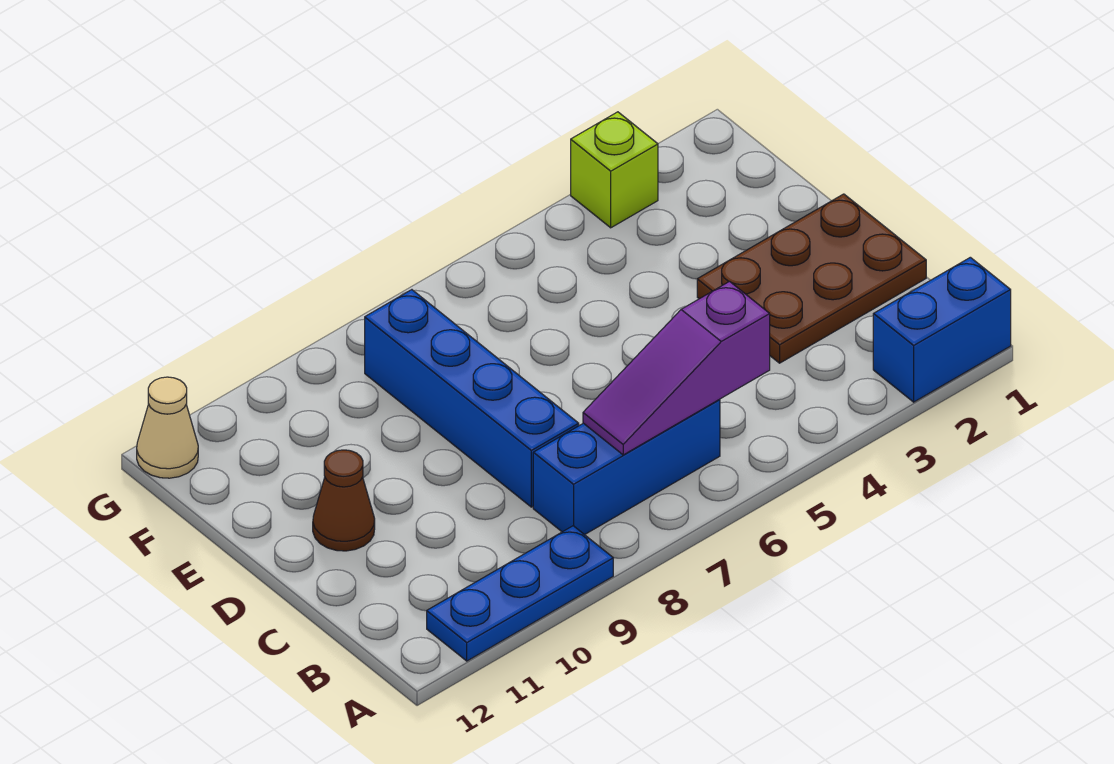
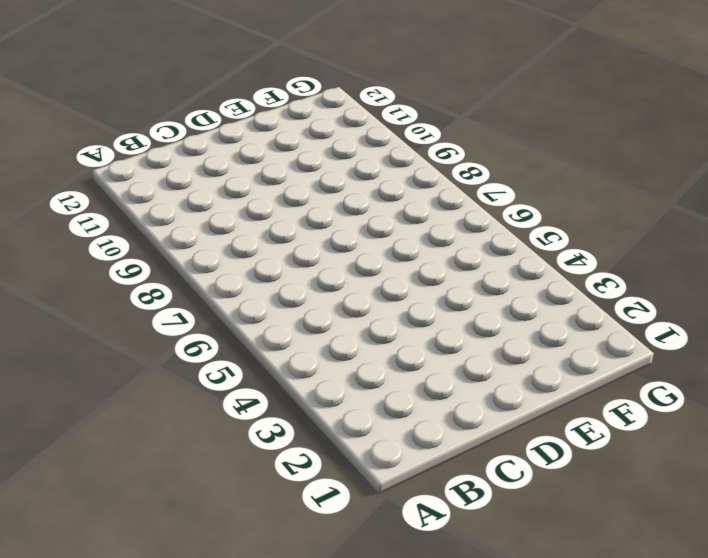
none -> blue brick A1:A2 level 1
none -> blue plate A9:A11 level 1

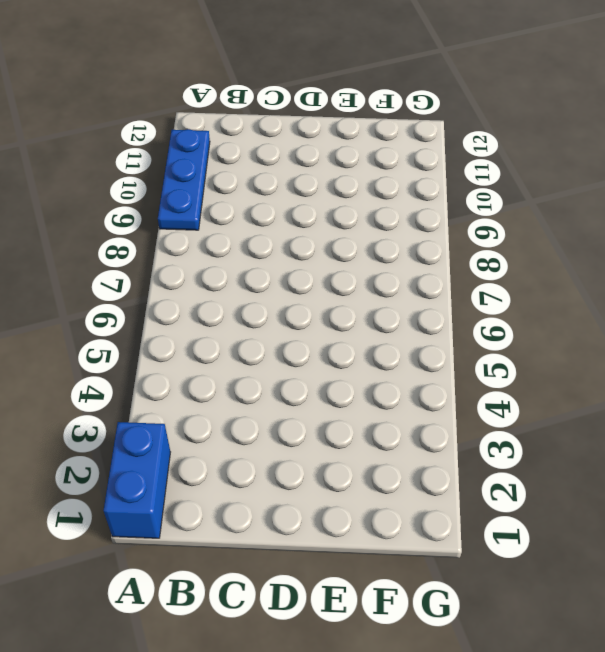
none -> blue brick B6:B8 level 1
none -> brown plate C1:D3 level 1

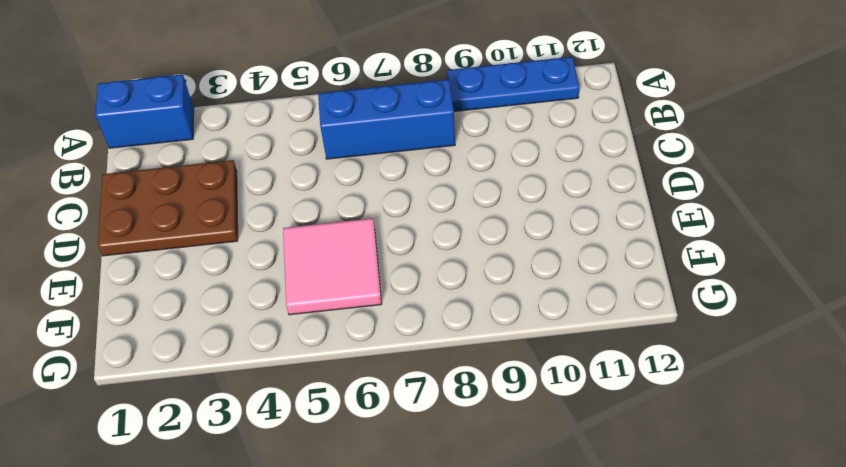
pink tile E5:F6 level 1 -> none
none -> blue brick C8:F8 level 1
none -> brown cone D11 level 1

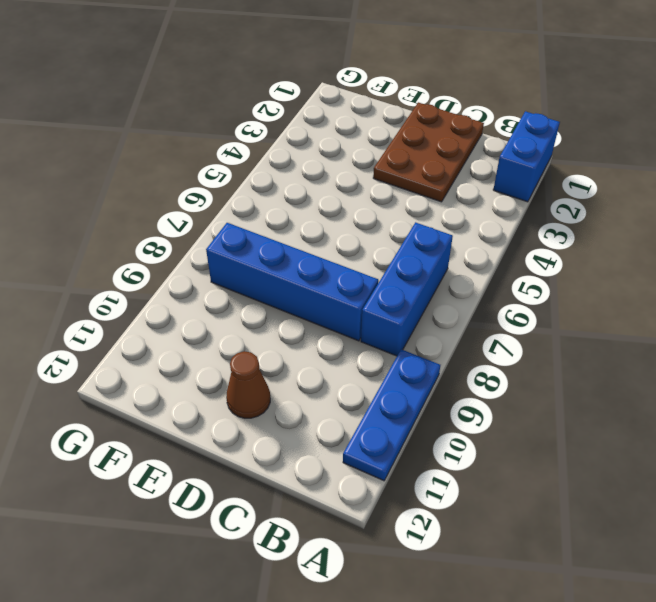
none -> lime brick G3 level 1
none -> tan cone G12 level 1

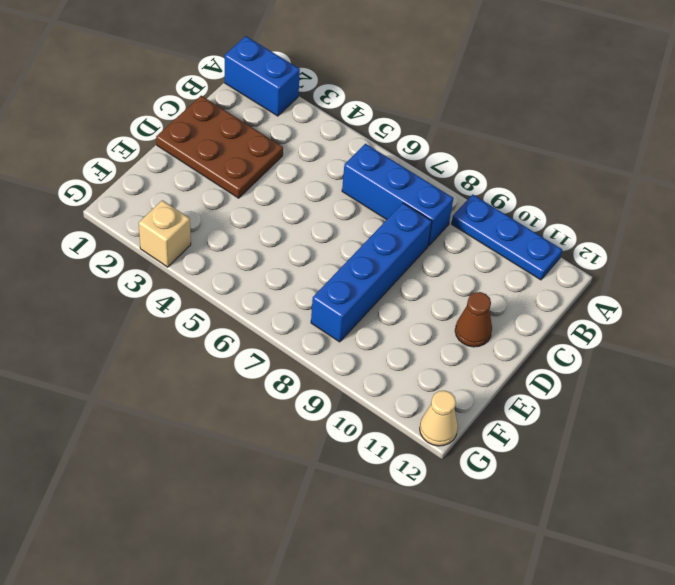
tan brick G3 level 1 -> lime brick G3 level 1
none -> purple slope B5:B7 level 2 top 5

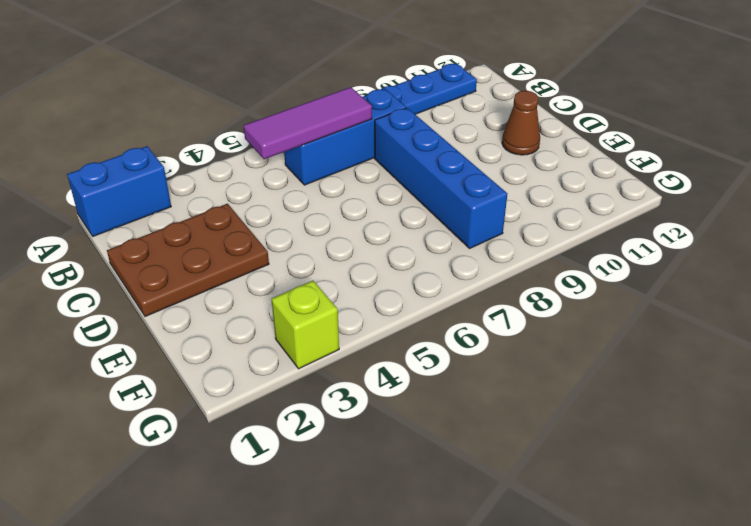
purple tile B5:B7 level 2 -> purple slope B5:B7 level 2 top 5
none -> tan cone G12 level 1

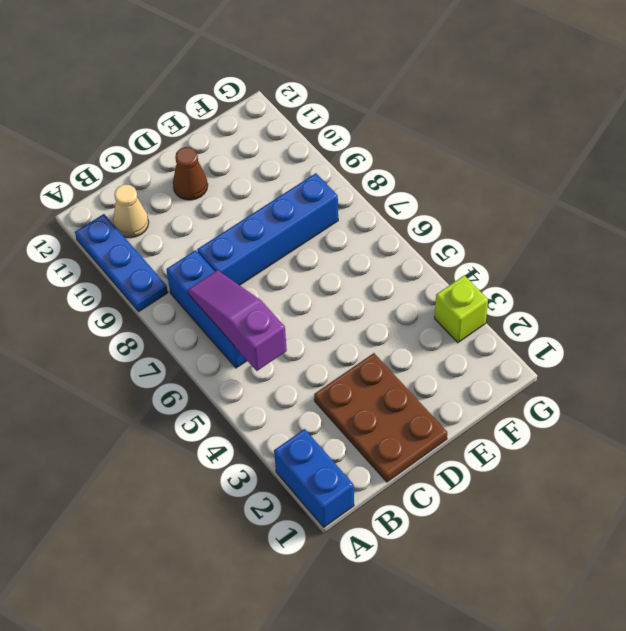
tan cone B11 level 1 -> tan cone G12 level 1

